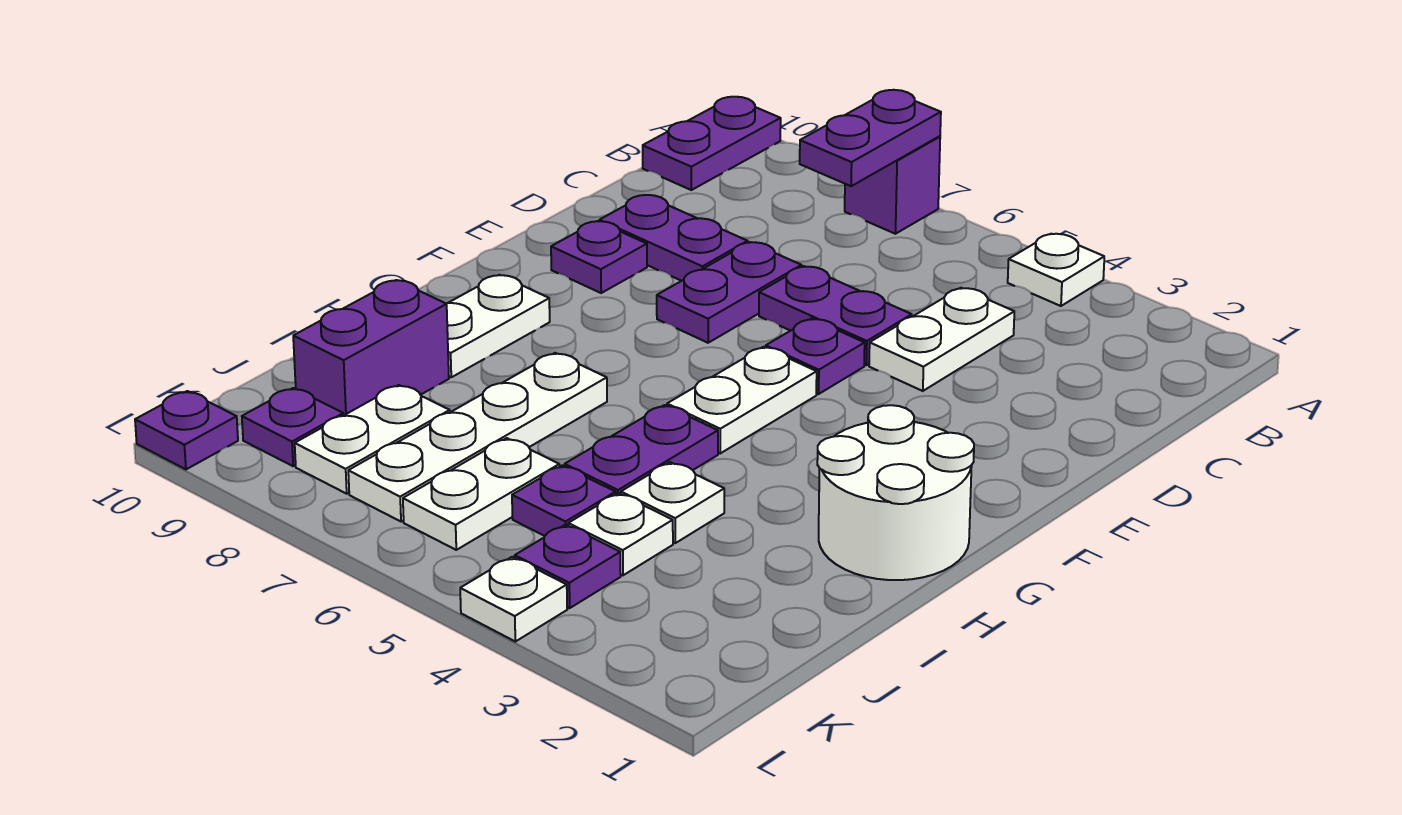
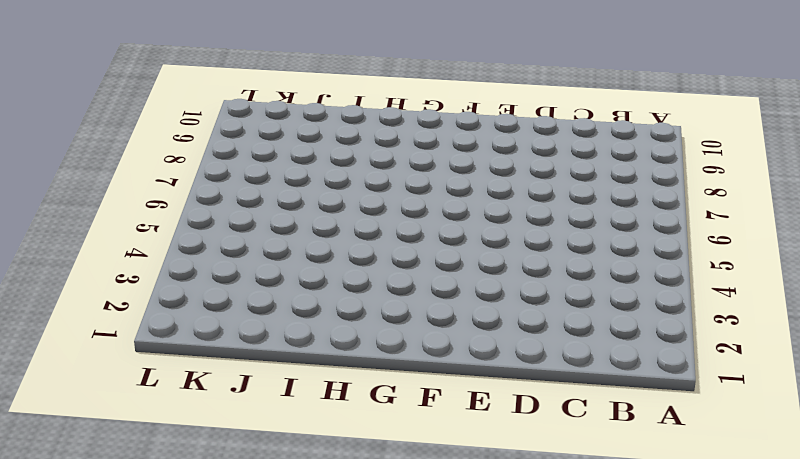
none -> white plate A4 level 1
none -> purple brick A7 level 1
none -> purple plate A10:B10 level 1

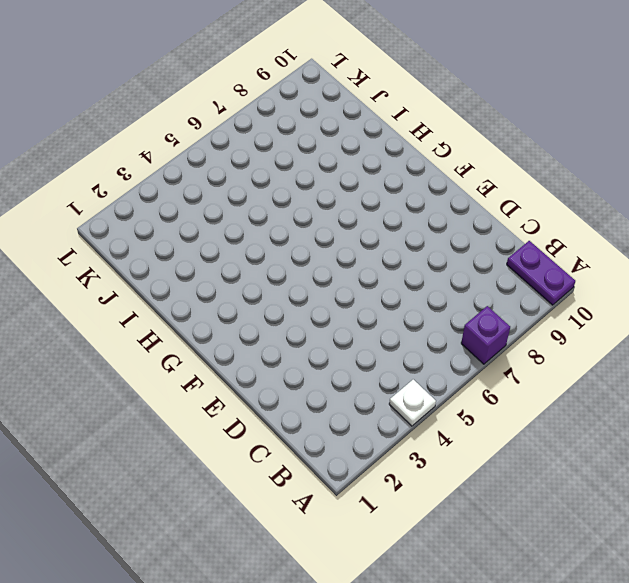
none -> white plate C4:D4 level 1
none -> purple plate D5:D6 level 1
none -> purple plate D7:E7 level 1

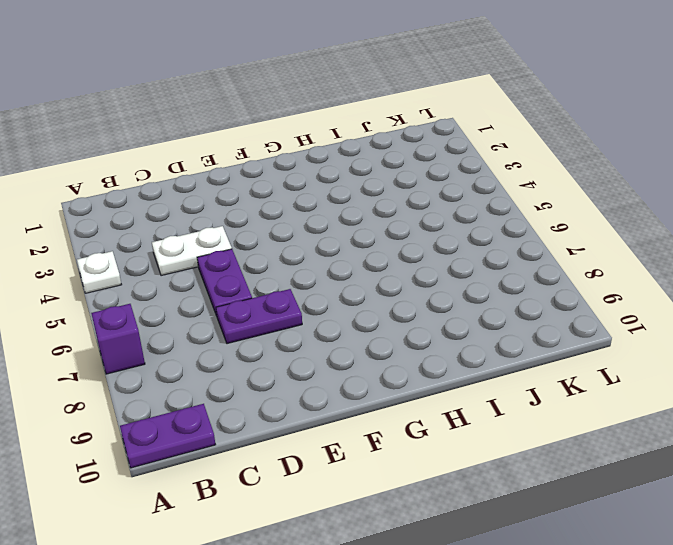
none -> purple plate D8:D9 level 1
none -> purple plate E5 level 1
none -> purple plate E9 level 1

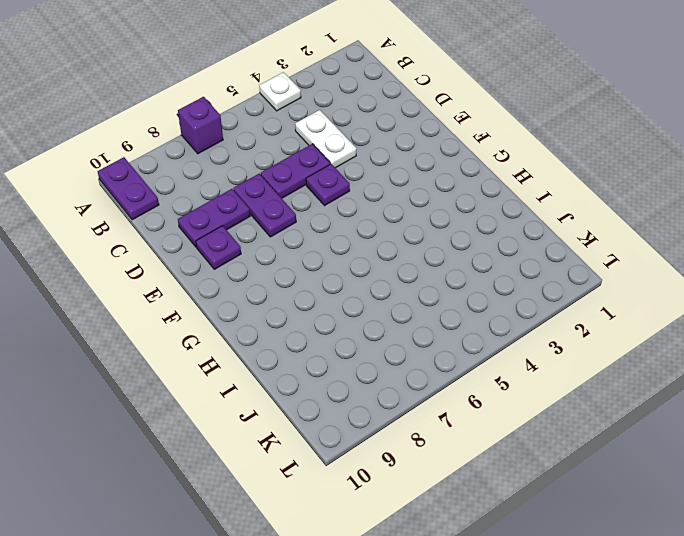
none -> white plate F5:G5 level 1
none -> white round brick G1:H2 level 1
none -> white plate G9:H9 level 1

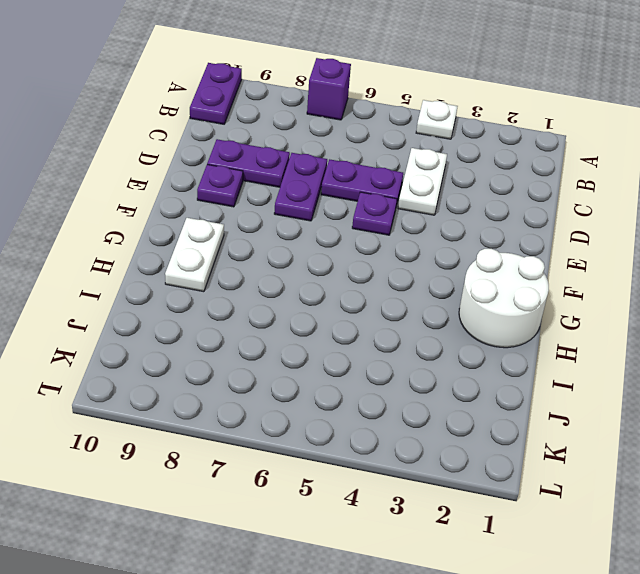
none -> white plate F5:G5 level 1
none -> purple plate H5:I5 level 1
none -> white plate H7:K7 level 1

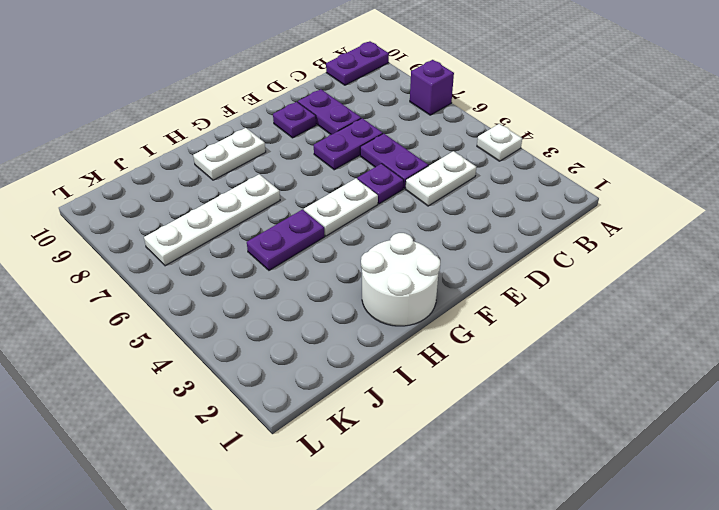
none -> white plate I4 level 1
none -> purple brick I9:J9 level 1
none -> white plate J4 level 1

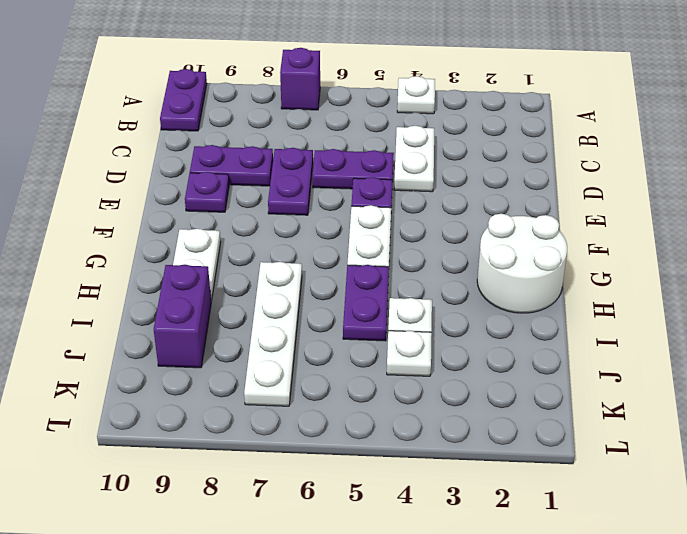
none -> purple plate J5 level 1
none -> white plate J6:K6 level 1
none -> white plate J8:K8 level 1

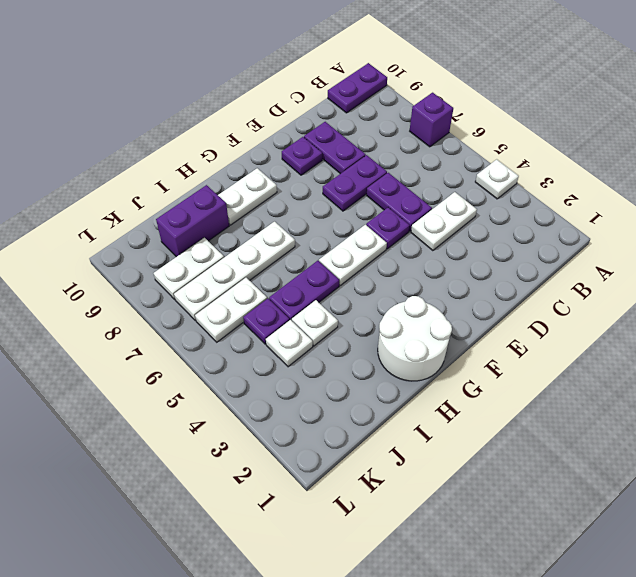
none -> purple plate K4 level 1
none -> purple plate K9 level 1
none -> white plate L4 level 1

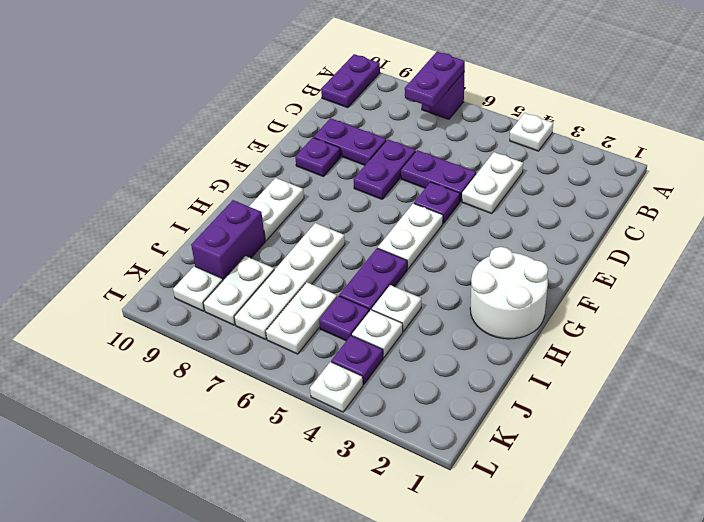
white plate K9 level 1 -> purple plate K9 level 1
none -> purple plate L10 level 1

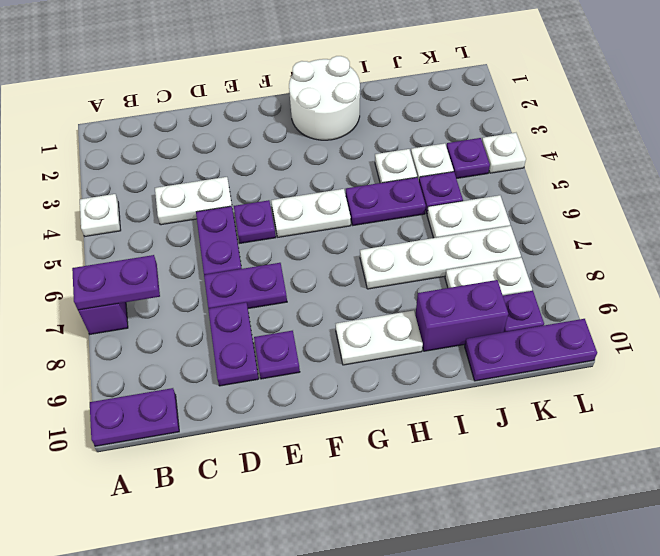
purple plate J10:L10 level 1 -> purple plate L10 level 1

